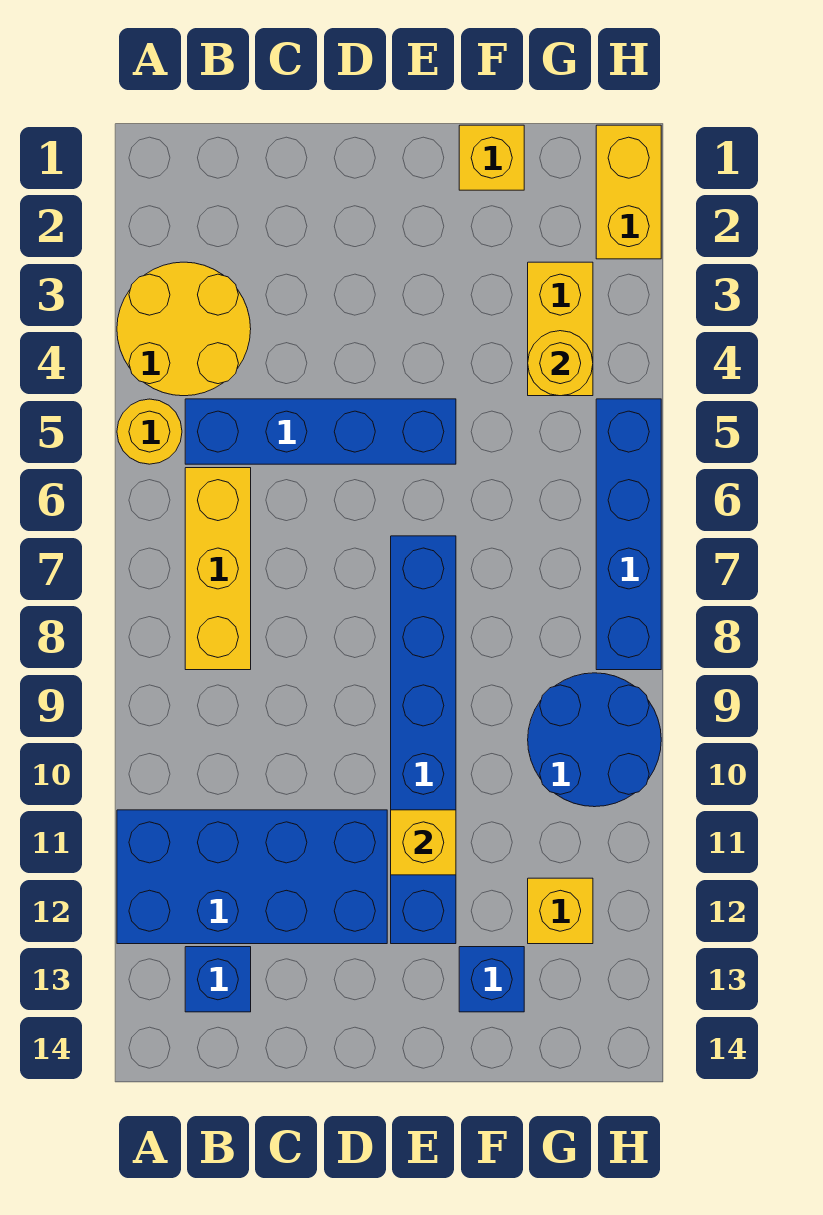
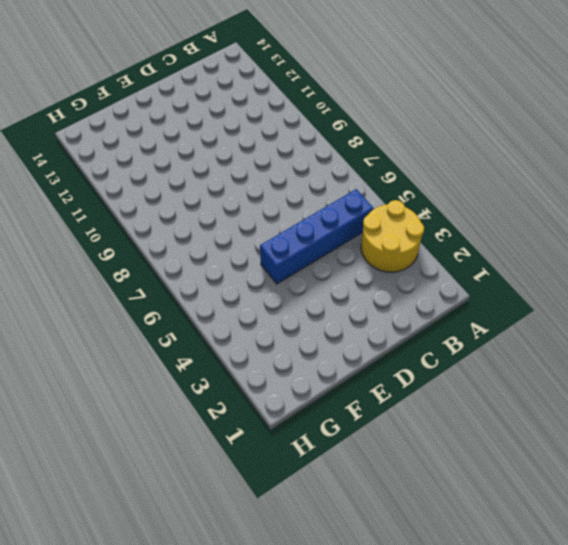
none -> yellow round brick A5 level 1
none -> blue brick A11:D12 level 1
none -> yellow brick B6:B8 level 1

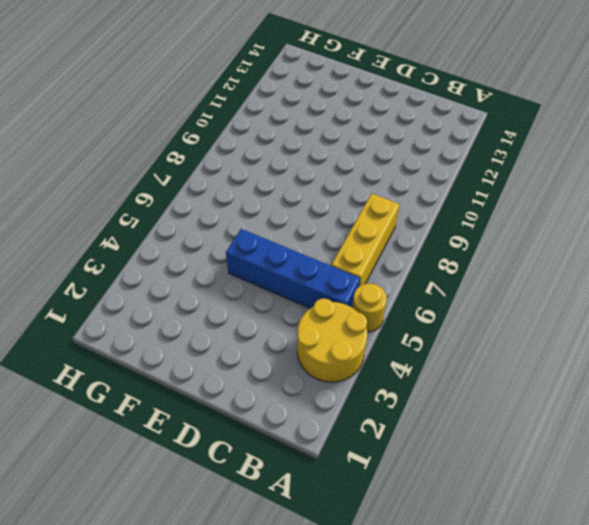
none -> blue brick A11:D12 level 1
none -> blue brick B13 level 1
none -> blue brick E7:E12 level 1

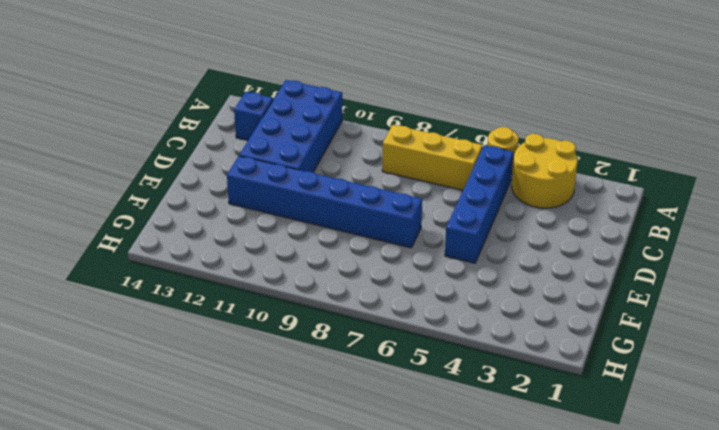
none -> yellow brick F1 level 1
none -> blue brick F13 level 1
none -> yellow brick G3:G4 level 1

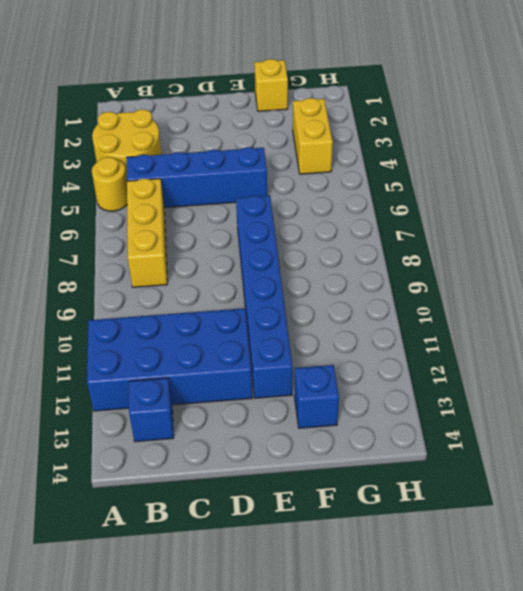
none -> blue round brick G9:H10 level 1
none -> yellow brick G12 level 1
none -> yellow brick H1:H2 level 1

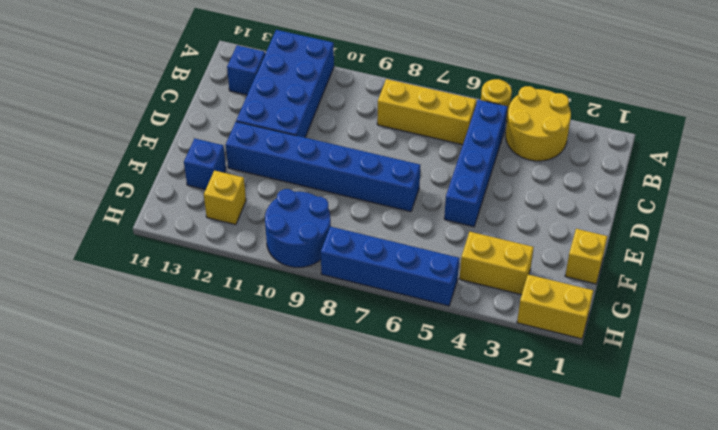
none -> yellow brick E11 level 2
none -> yellow round brick G4 level 2

